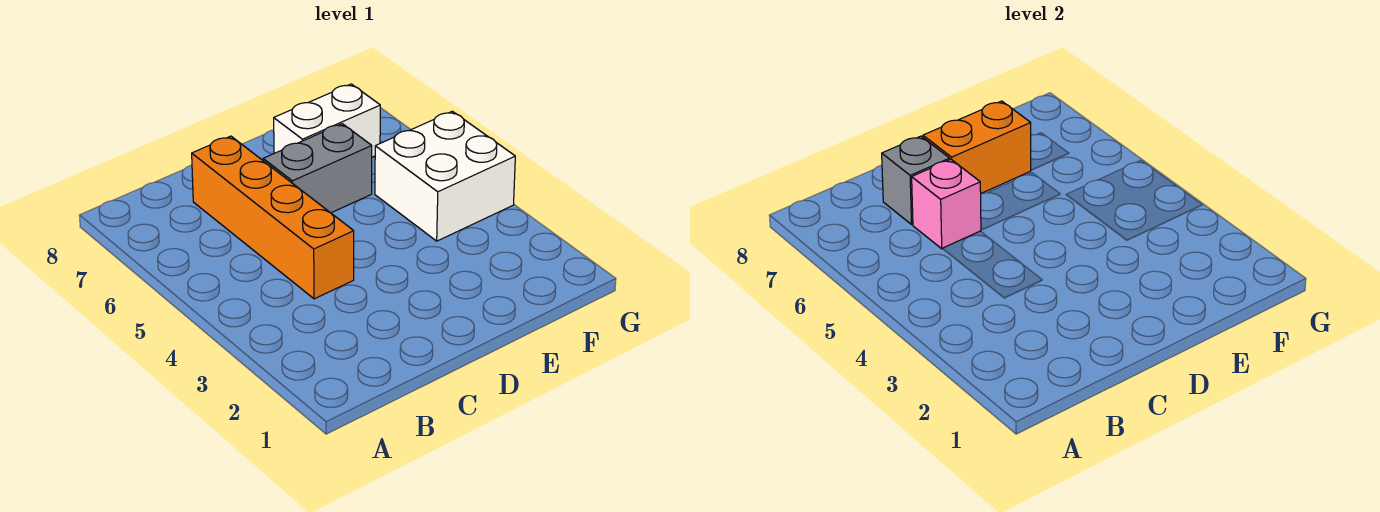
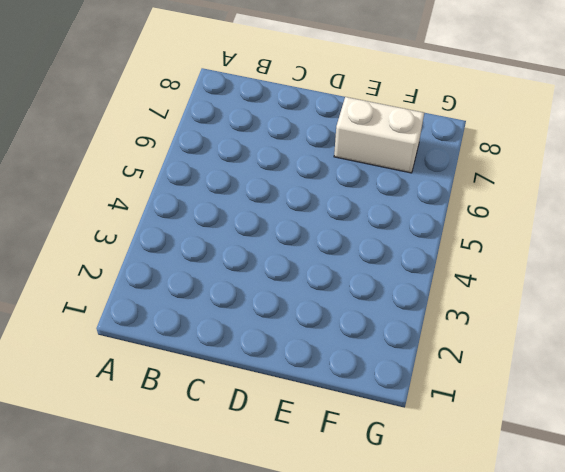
none -> orange brick C4:C7 level 1
none -> grey brick D6:E6 level 1

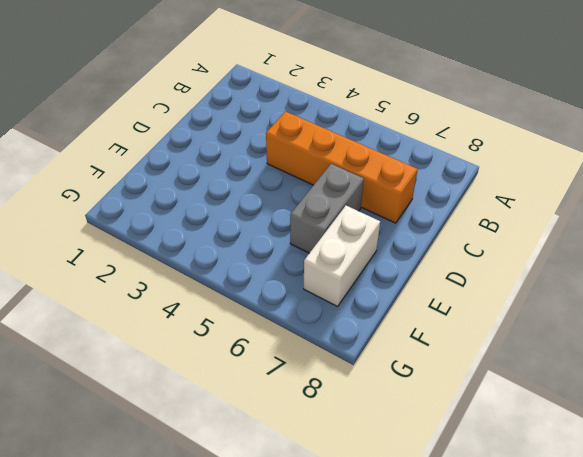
none -> white brick F4:G5 level 1
none -> pink brick C6 level 2

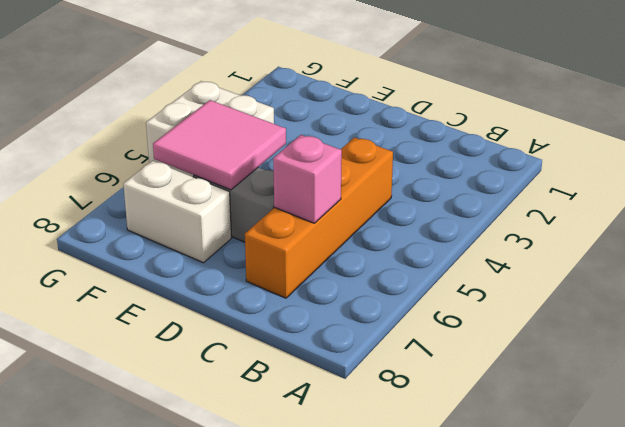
pink tile E5:F6 level 2 -> none
none -> grey brick C7 level 2
none -> orange brick D7:E7 level 2

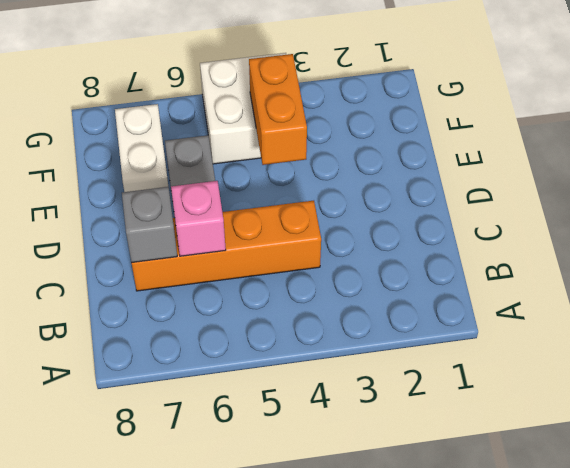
orange brick E4:F4 level 2 -> orange brick D7:E7 level 2

